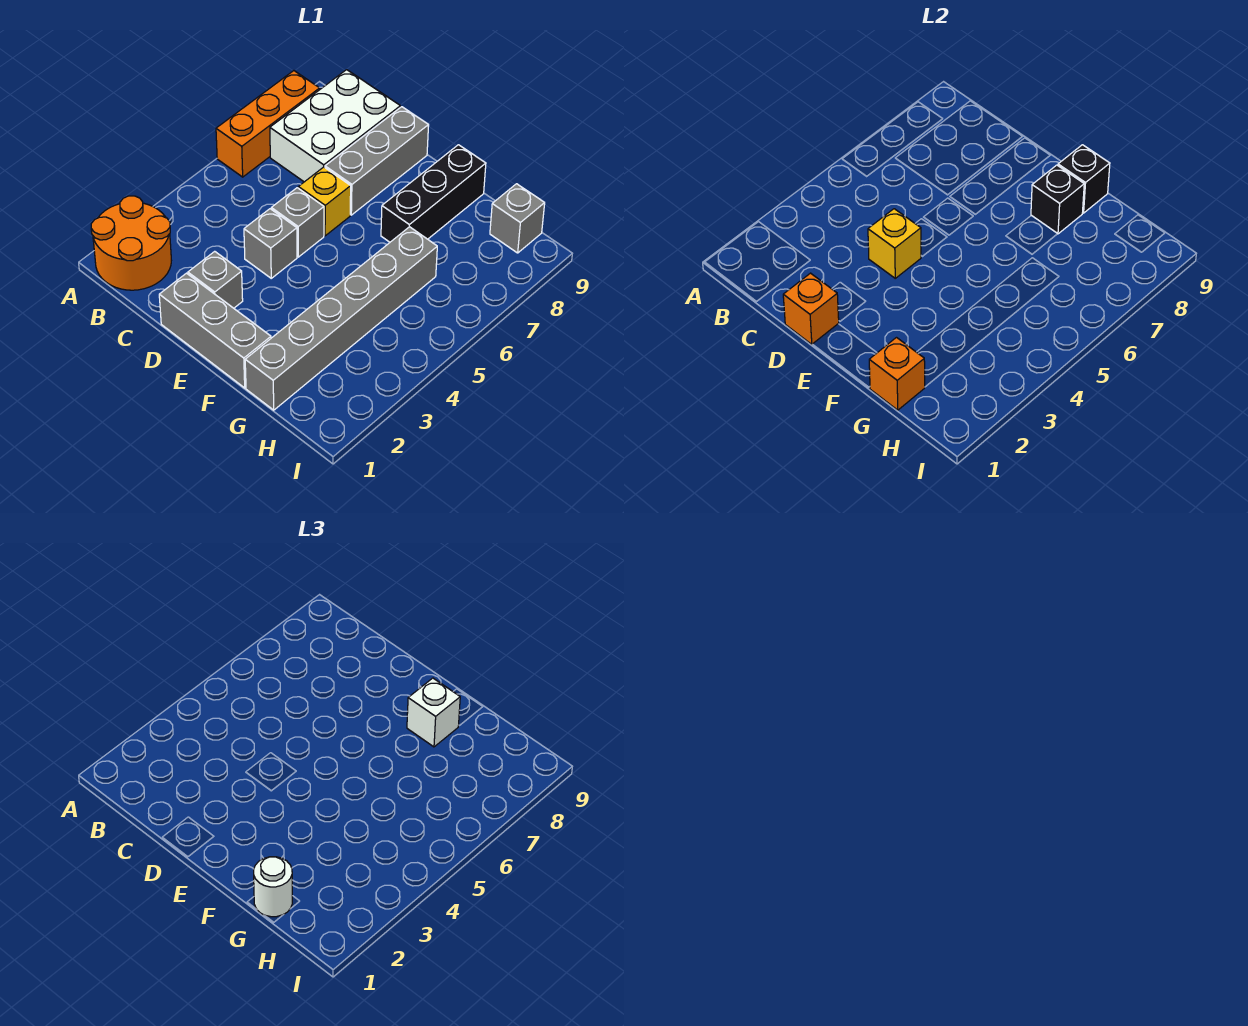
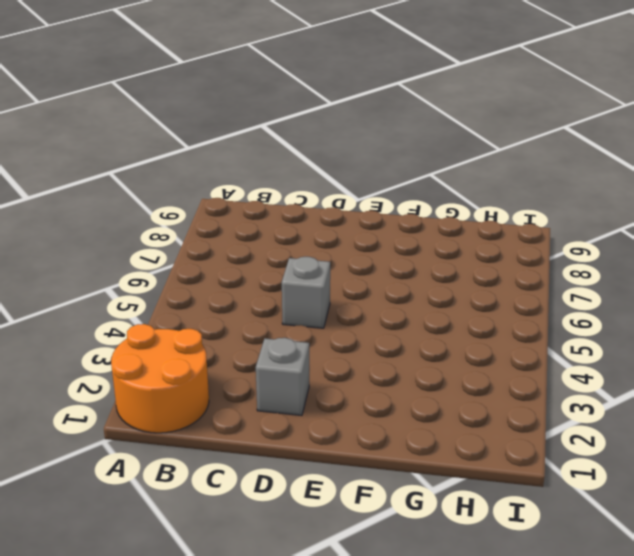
none -> orange brick A6:A8 level 1
none -> white brick B7:C9 level 1
none -> grey brick D1:F1 level 1

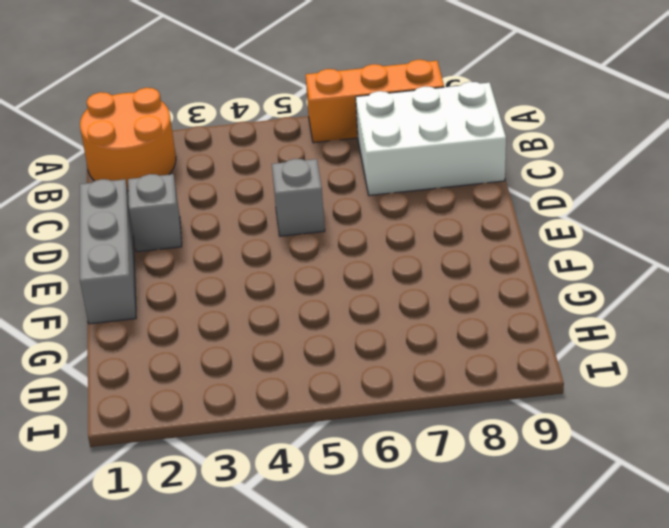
none -> grey brick D4 level 1
none -> yellow brick D6 level 1
none -> grey brick D7:D9 level 1

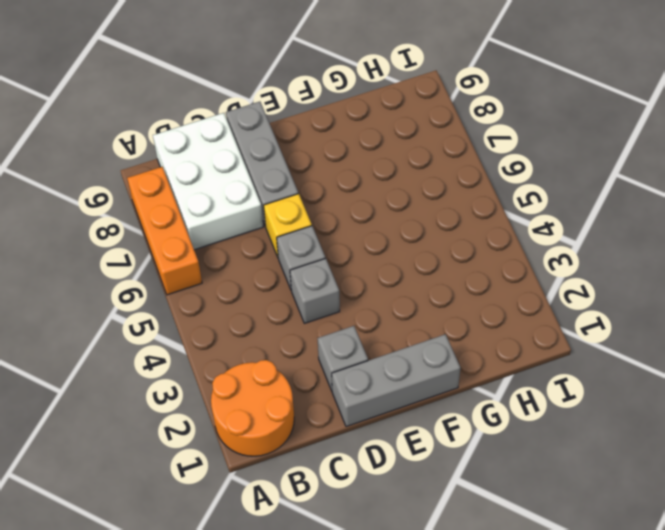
none -> black brick F7:F9 level 1
none -> grey brick G1:G6 level 1
none -> grey brick H9 level 1

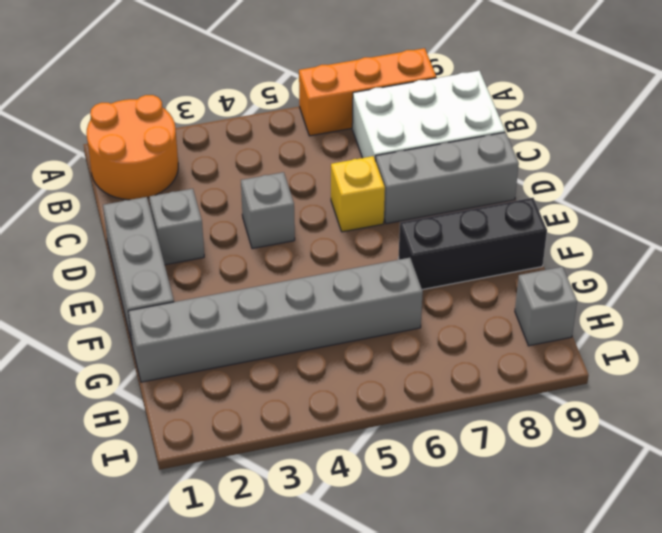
none -> grey brick D5 level 1
none -> orange brick D1 level 2
none -> yellow brick D4 level 2

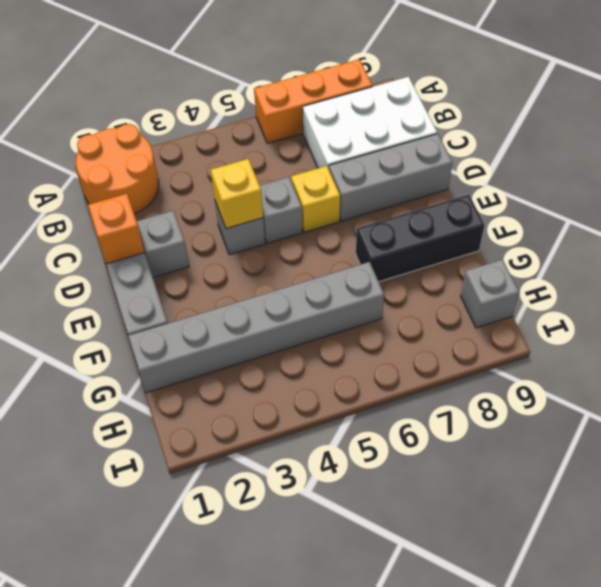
none -> black brick F8 level 2
none -> black brick F9 level 2
none -> orange brick G1 level 2

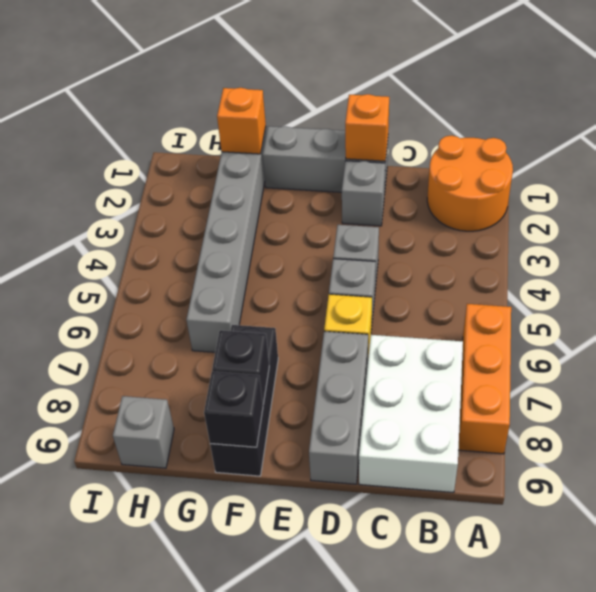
none -> yellow brick D4 level 2
none -> white brick F8 level 3
none -> white round brick G1 level 3

